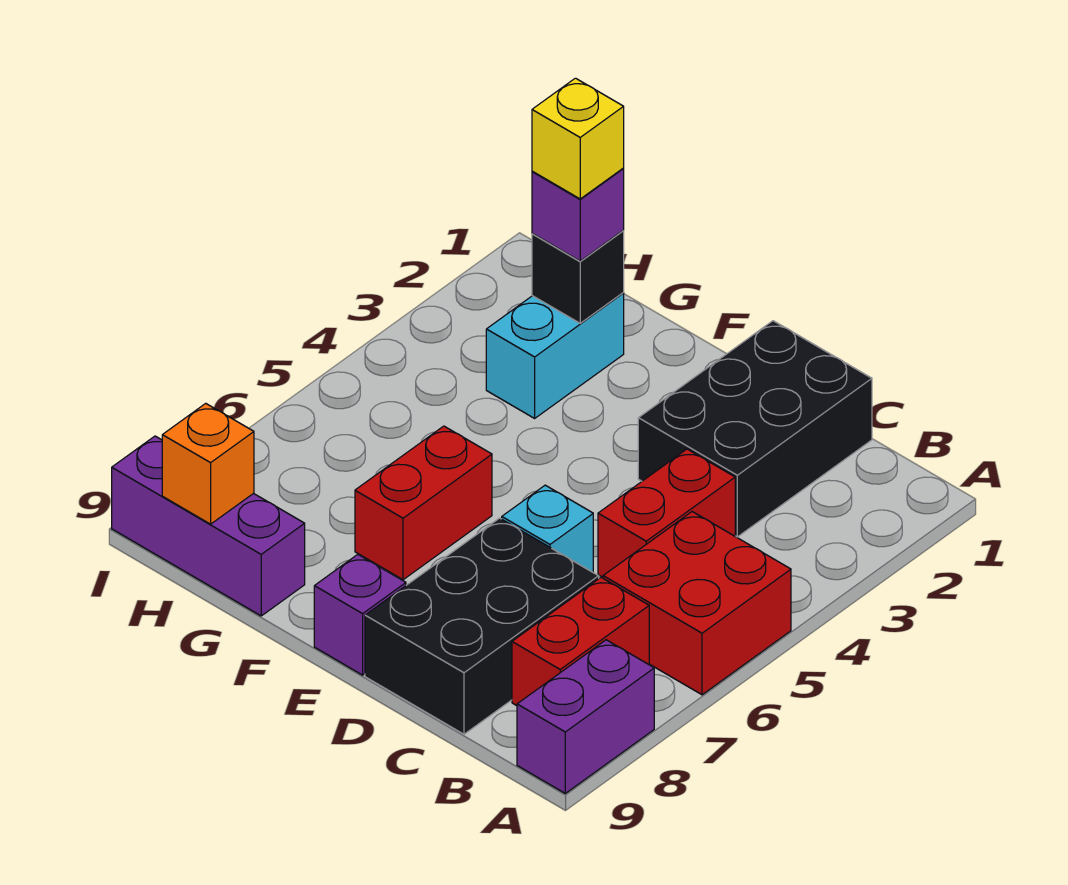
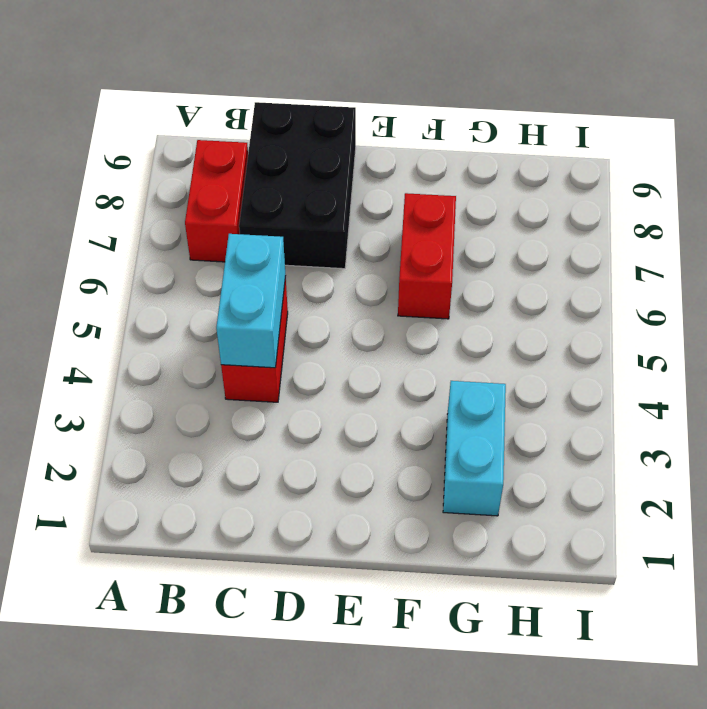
cyan brick C4:C5 level 2 -> none
none -> red brick A5:B6 level 1
none -> purple brick A8:A9 level 1
none -> black brick C1:D3 level 1

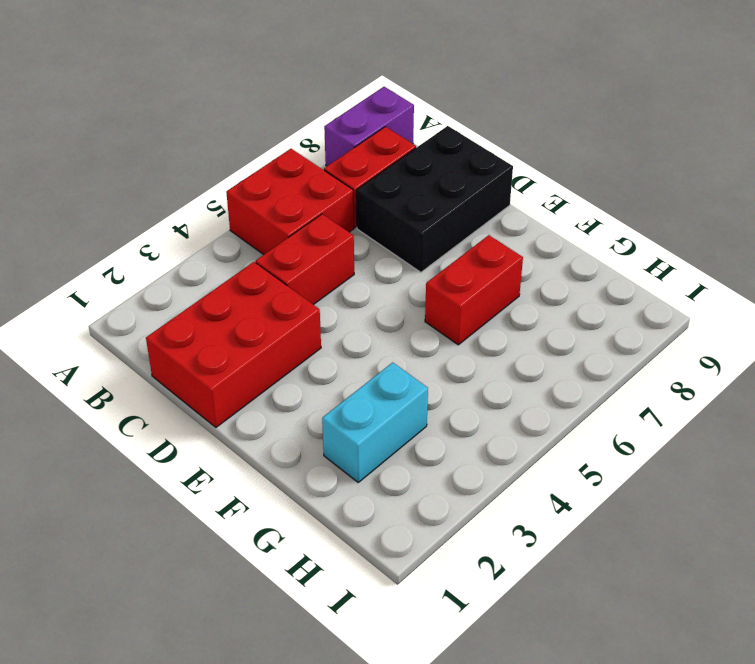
red brick C1:D3 level 1 -> black brick C1:D3 level 1
none -> cyan brick D6 level 1
none -> purple brick E9 level 1
none -> purple brick G9:I9 level 1

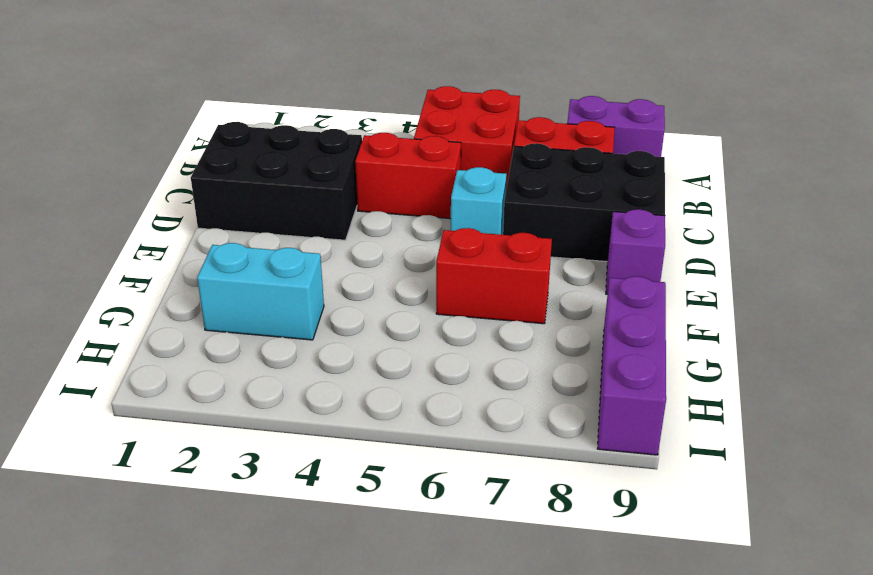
none -> black brick G2 level 2
none -> orange brick H9 level 2
none -> purple brick G2 level 3

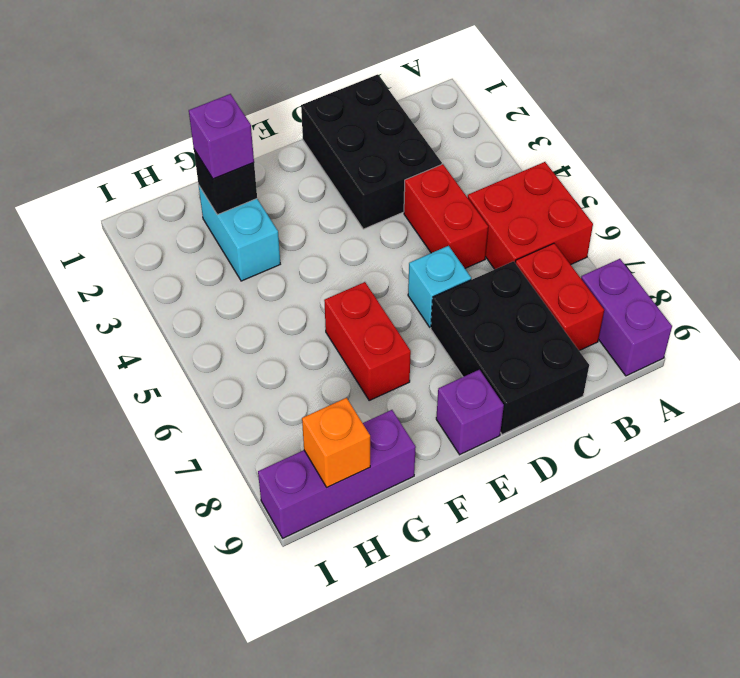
none -> yellow brick G2 level 4

